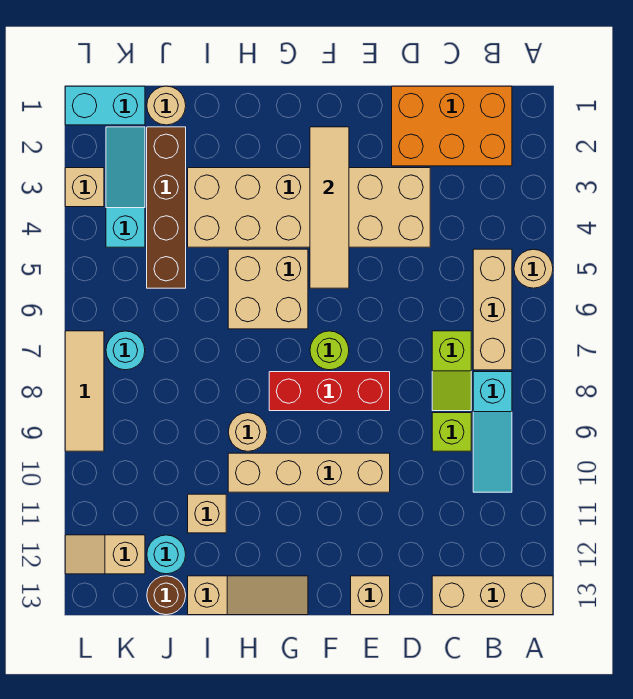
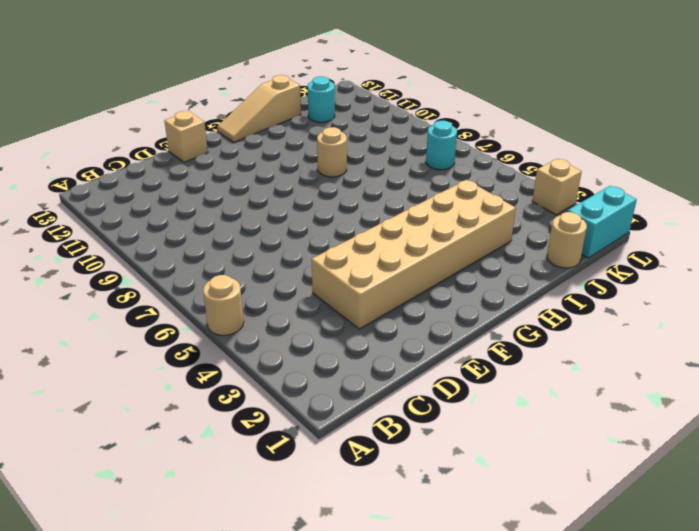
none -> tan brick A13:C13 level 1
none -> orange brick B1:D2 level 1
none -> tan brick B5:B7 level 1

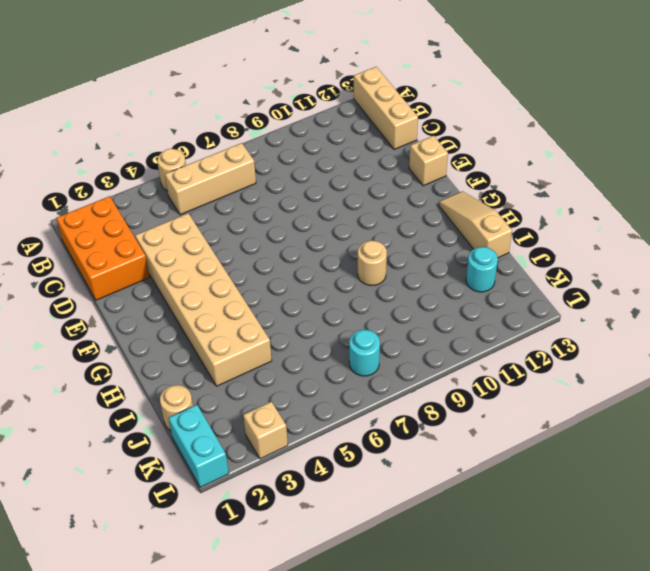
none -> cyan slope B8:B10 level 1 top 8
none -> lime slope C7:C8 level 1 top 7
none -> lime brick C9 level 1

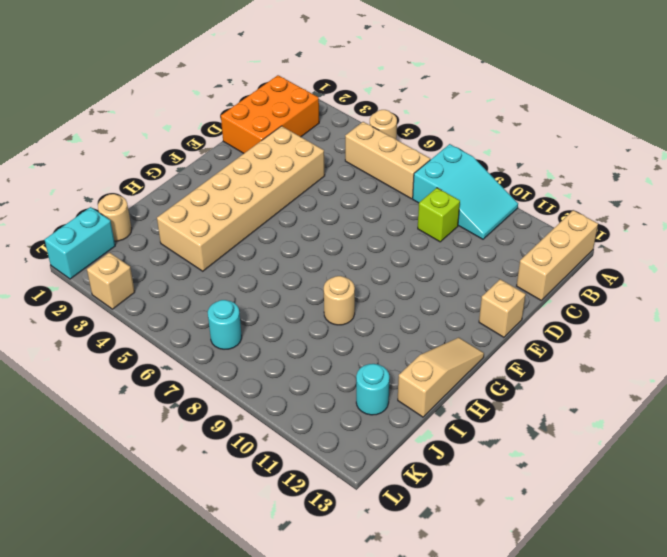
cyan slope A8:B10 level 1 top 8 -> cyan slope B8:B10 level 1 top 8
none -> lime slope C7:C8 level 1 top 7
none -> red brick E8:G8 level 1
none -> tan brick E10:H10 level 1

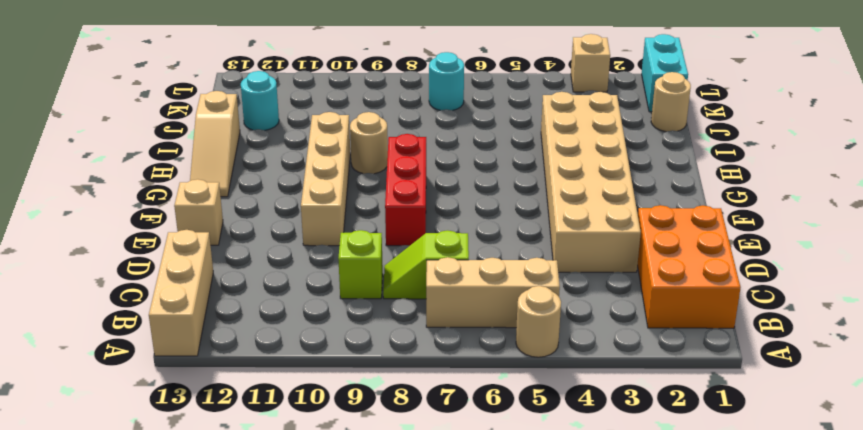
none -> cyan slope B8:B10 level 1 top 8
none -> lime round brick F7 level 1
none -> tan brick G5:H6 level 1

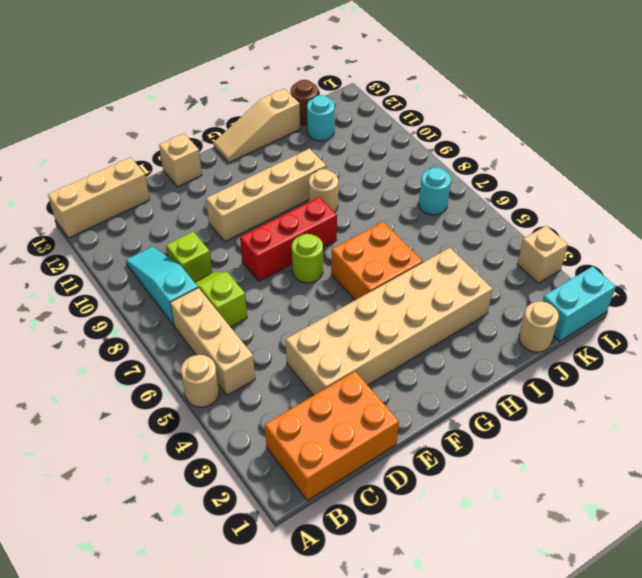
orange brick G5:H6 level 1 -> tan brick G5:H6 level 1
none -> tan brick I11 level 1
none -> brown brick J2:J5 level 1
none -> cyan slope K2:K4 level 1 top 4

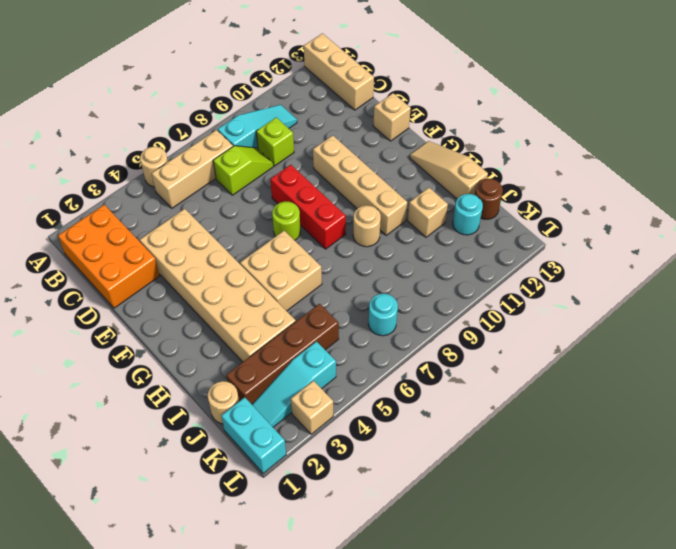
none -> tan slope K12:L12 level 1 top K
none -> tan tile L7:L9 level 1
none -> tan tile F2:F5 level 2

